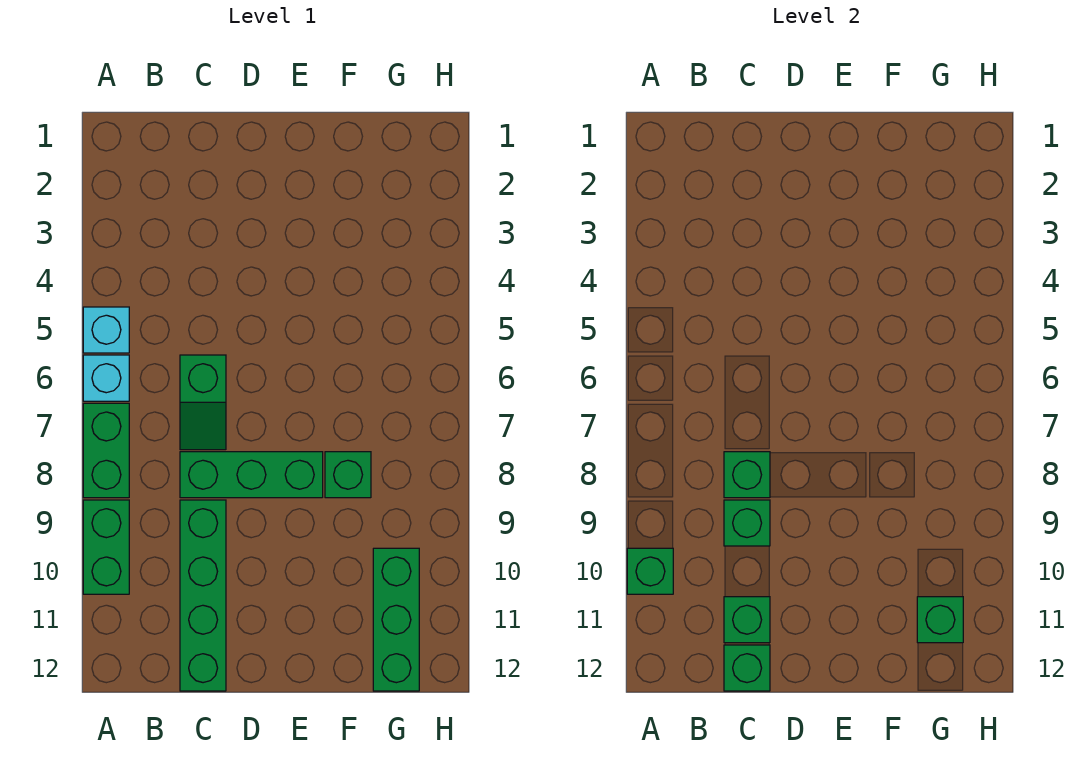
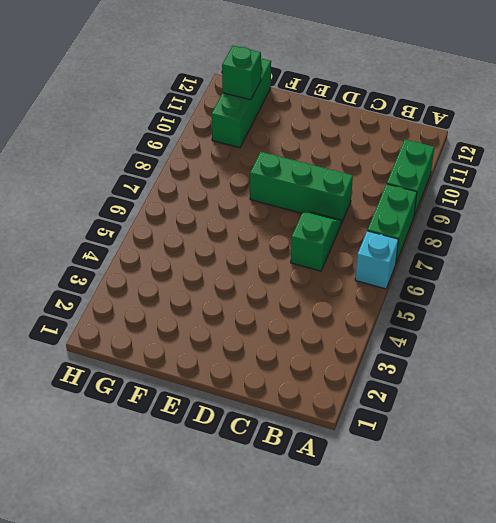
none -> cyan brick A5 level 1
none -> green brick C9:C12 level 1
none -> green brick F8 level 1

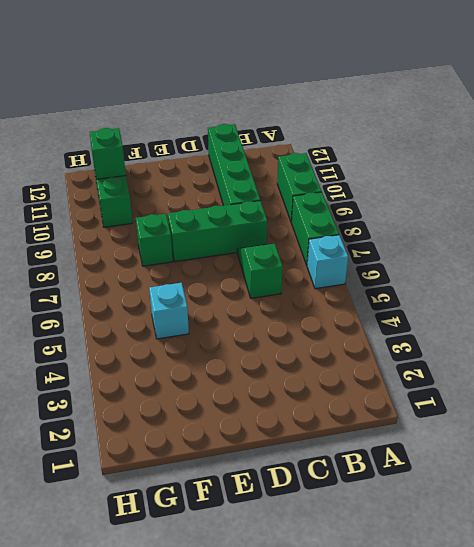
cyan brick F5 level 1 -> cyan brick A5 level 1
none -> green brick A10 level 2
none -> green brick C8 level 2
none -> green brick C9 level 2

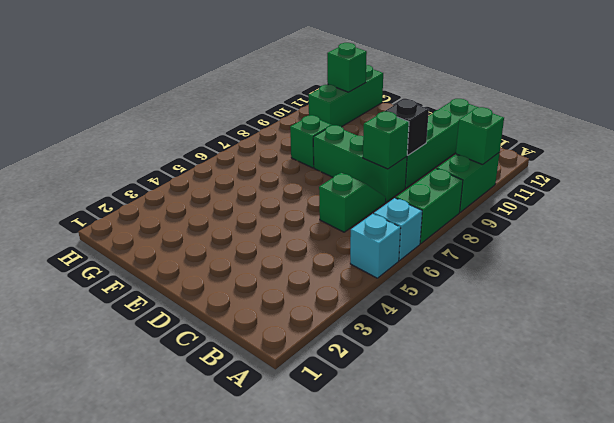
black brick C9 level 2 -> green brick C9 level 2
none -> green brick C11 level 2
none -> green brick C12 level 2

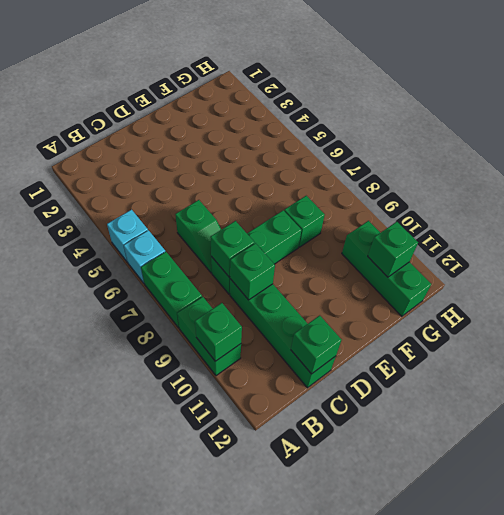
none -> green brick C11 level 2

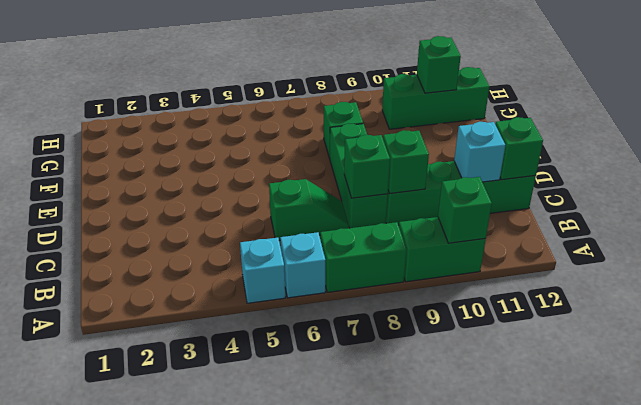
cyan brick C11 level 2 -> green brick C11 level 2

